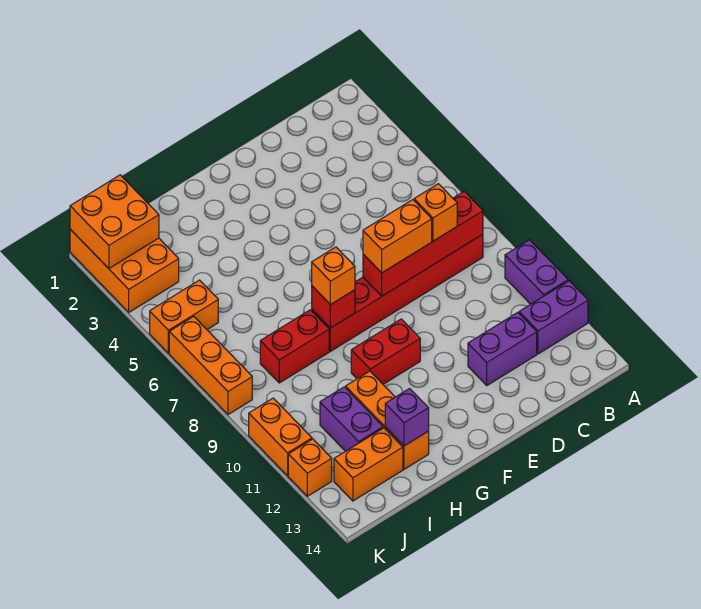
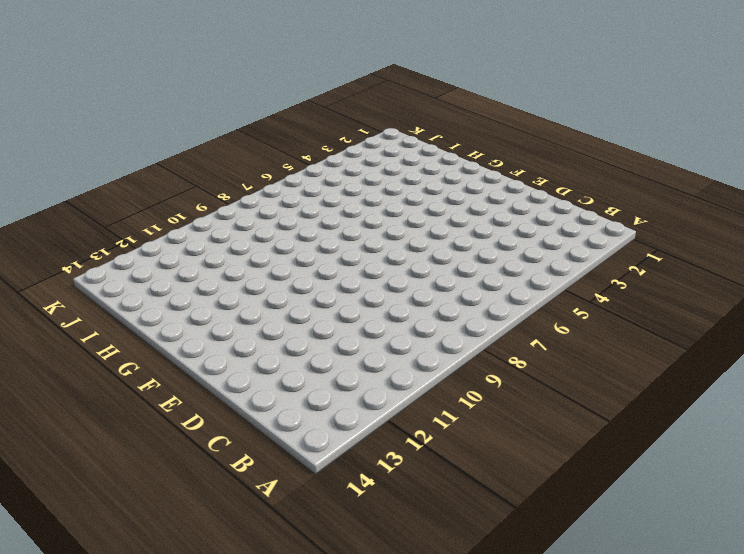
none -> purple brick A10:A11 level 1
none -> purple brick A12:B12 level 1
none -> red brick B8:G8 level 1

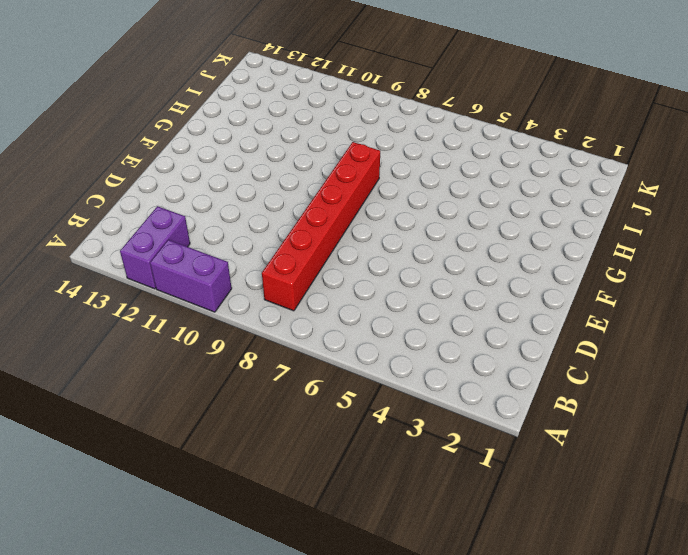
none -> purple brick C12:D12 level 1
none -> red brick F10:G10 level 1
none -> red brick H8:I8 level 1

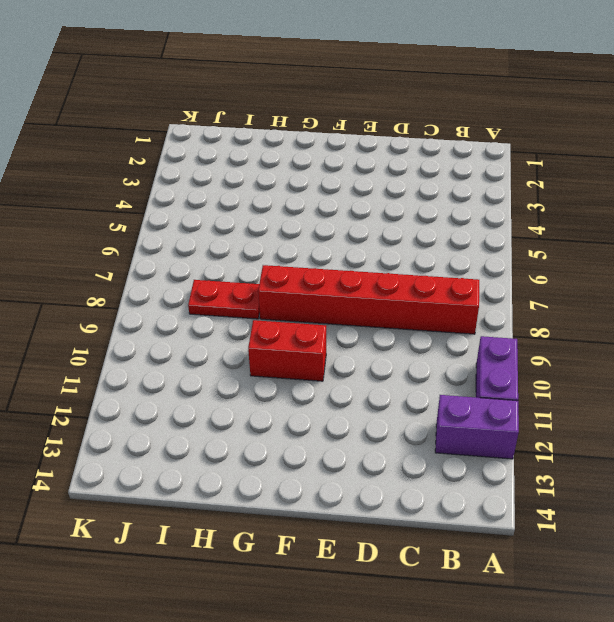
red plate H8:I8 level 1 -> red brick H8:I8 level 1
none -> purple brick C12:D12 level 1
none -> orange brick H11:H13 level 1
none -> purple brick I11:I12 level 1

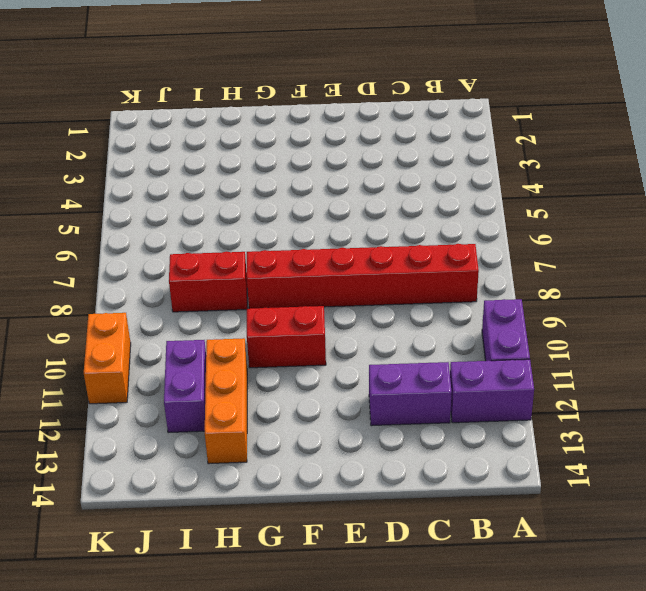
none -> orange brick I13:J13 level 1
none -> orange brick J1:K3 level 1
none -> orange brick J5:K5 level 1

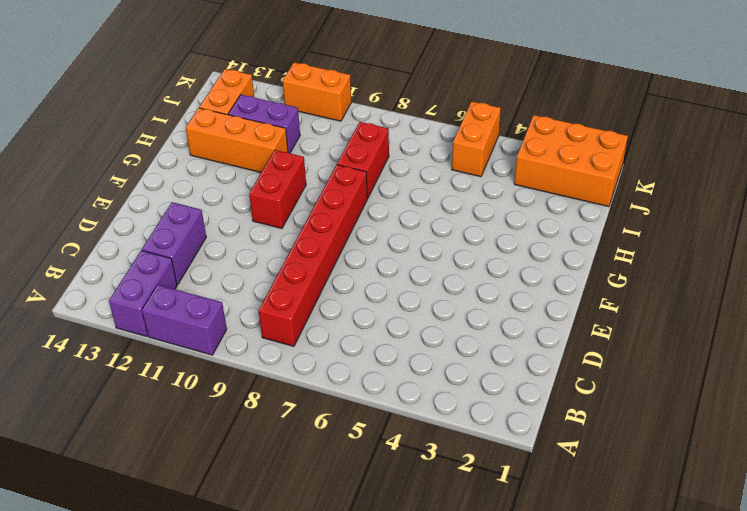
none -> orange brick K6:K8 level 1
none -> orange brick K12 level 1
none -> red brick B8:E8 level 2

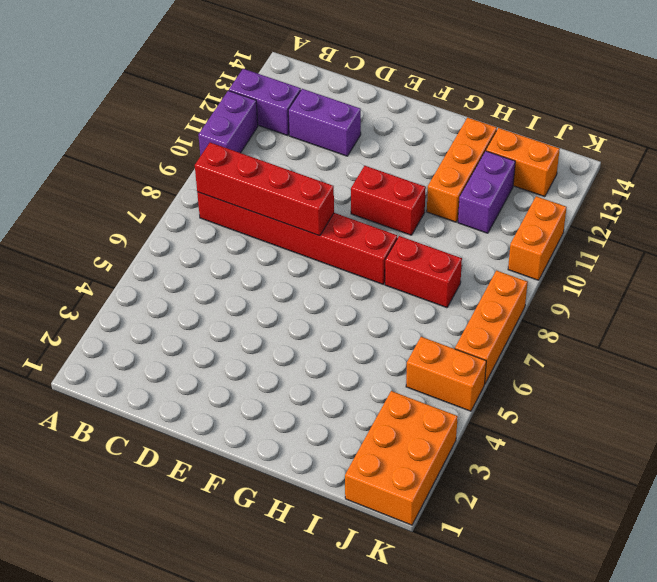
none -> orange brick K12 level 1
none -> red brick G8 level 2
none -> purple brick H13 level 2

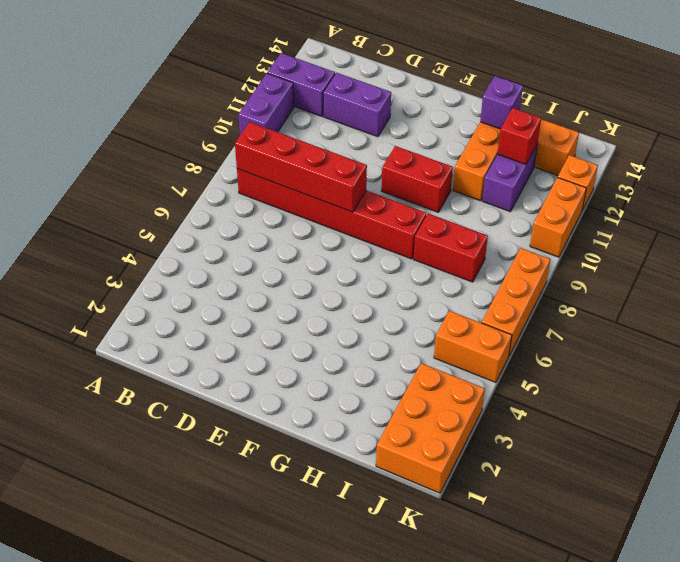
red brick I12 level 2 -> red brick G8 level 2
none -> orange brick J1:K2 level 2
none -> orange brick C8 level 3
none -> orange brick D8:E8 level 3

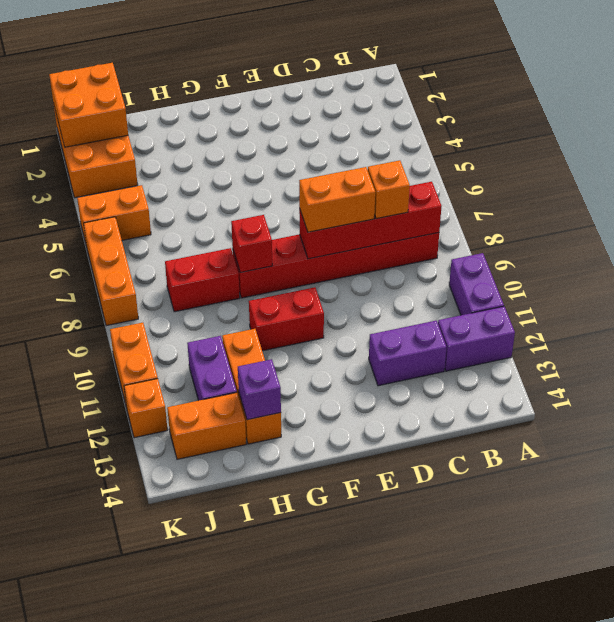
none -> orange brick G8 level 3

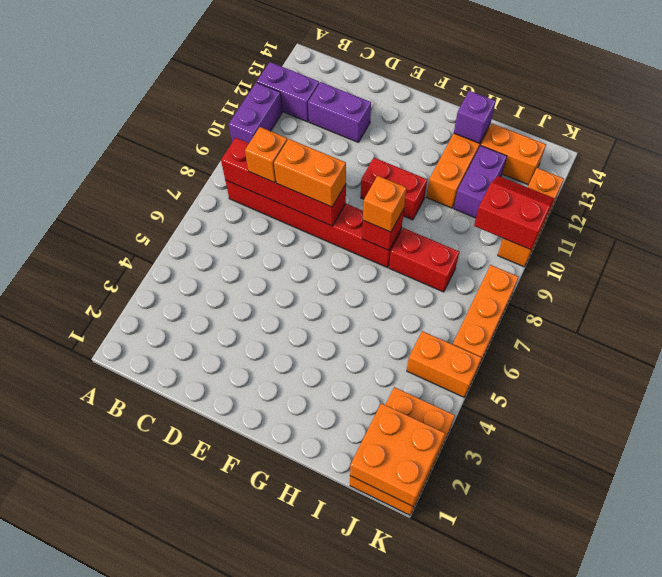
red slope J10:K11 level 2 top 10 -> none

